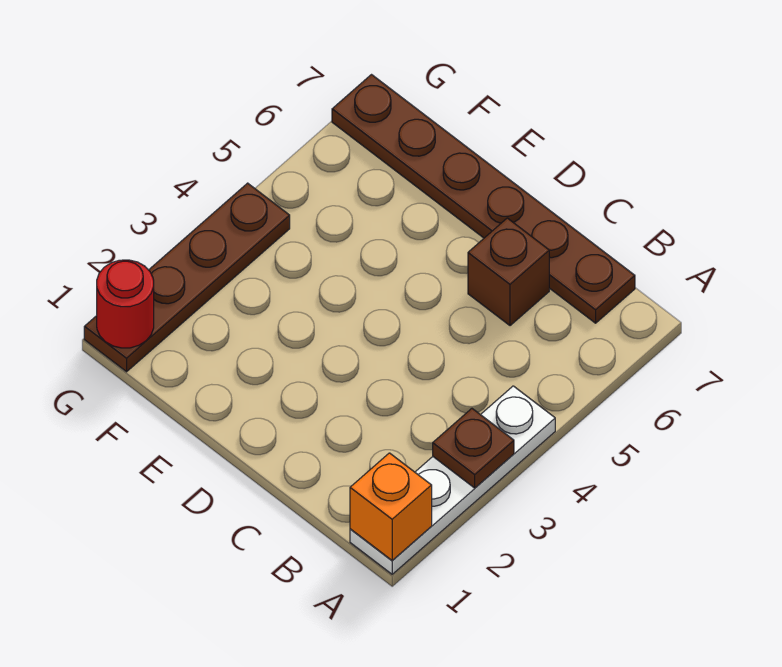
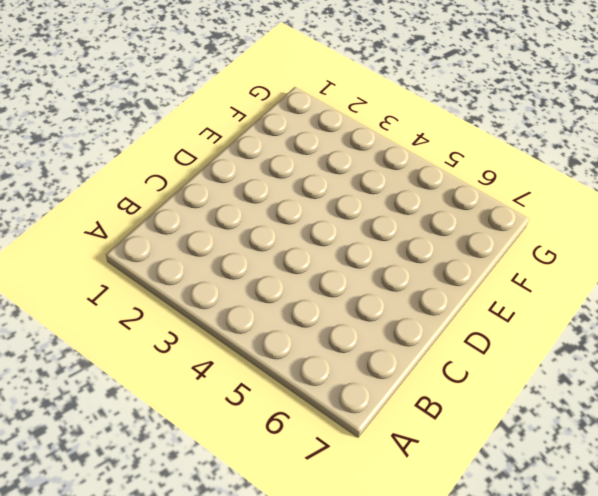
none -> white plate A1:A4 level 1
none -> brown plate B7:G7 level 1

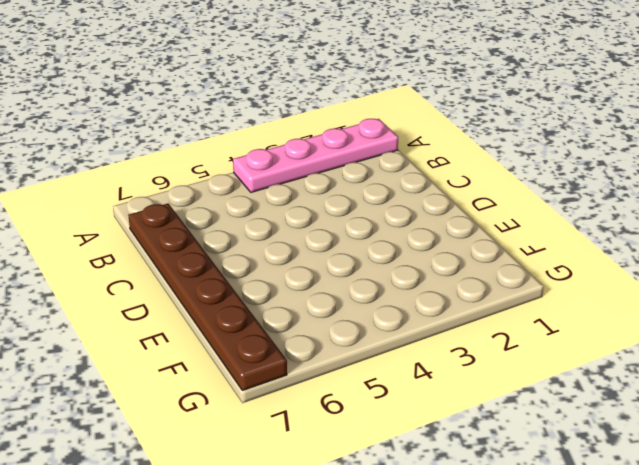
pink plate A1:A4 level 1 -> white plate A1:A4 level 1
none -> brown brick C6 level 1
none -> brown plate G1:G4 level 1

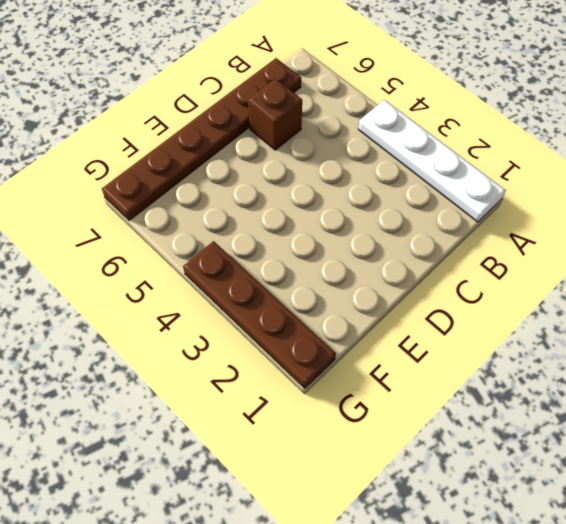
none -> orange brick A1 level 2
none -> brown plate A3 level 2

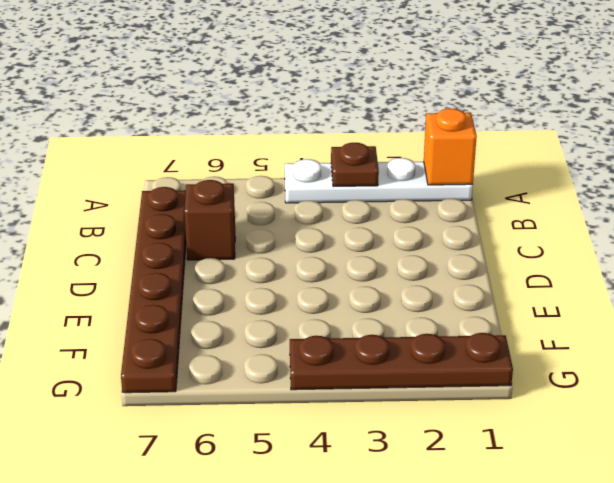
none -> red round brick G1 level 2

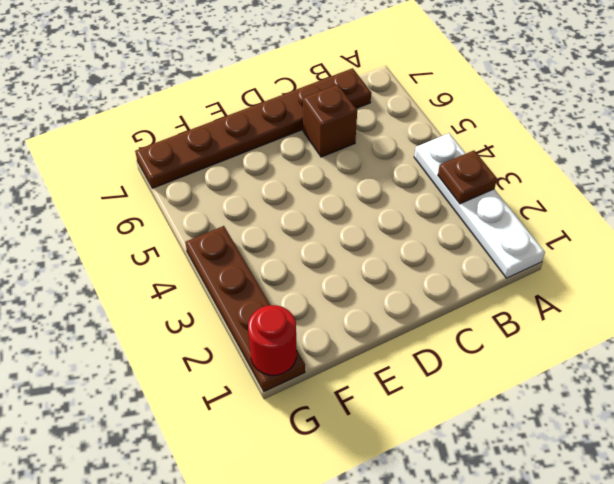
none -> orange brick A1 level 2

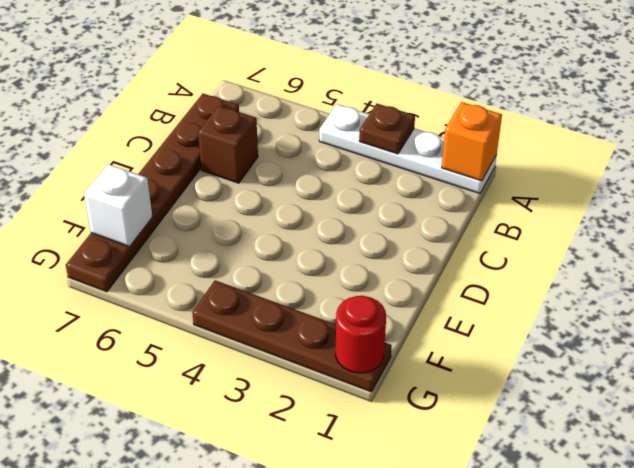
white brick F7 level 2 -> none

